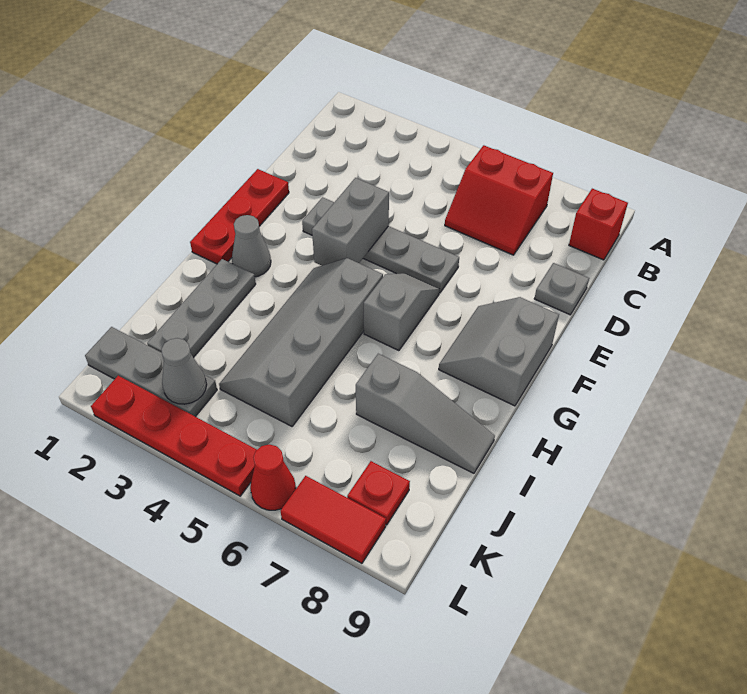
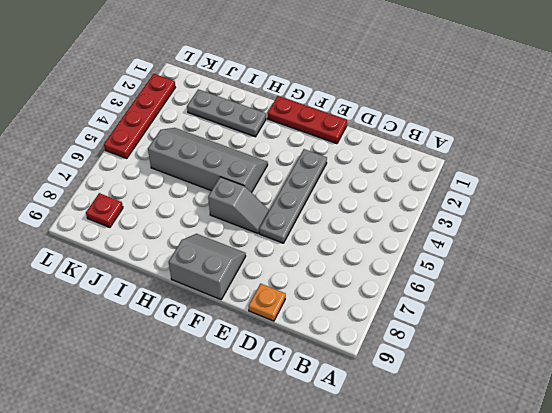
orange plate D9 level 1 -> grey plate D9 level 1
none -> red slope B6:C7 level 1 top B
none -> red brick B9 level 1
none -> grey cone G2 level 1

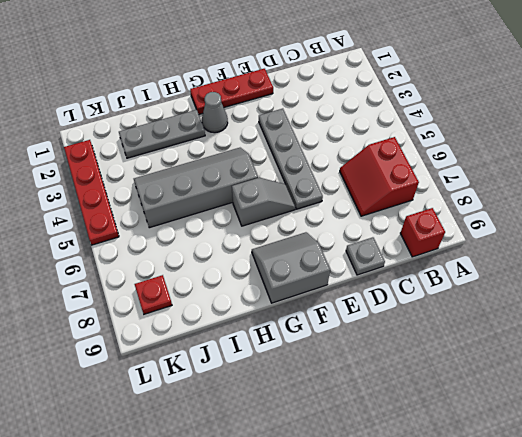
none -> grey slope I7:I9 level 1 top 7
none -> grey plate K1:K3 level 1
none -> red cone L6 level 1

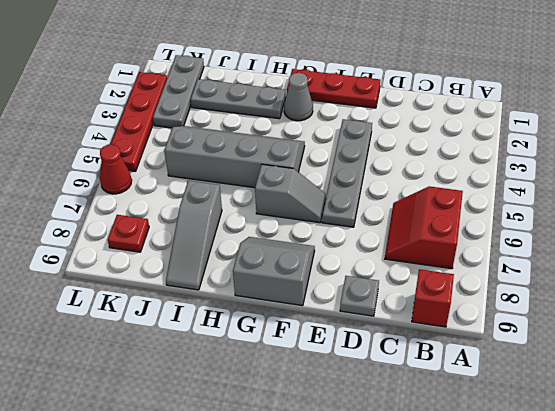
none -> red tile L7:L8 level 1
none -> grey brick E4:F4 level 2
none -> grey cone K3 level 2

